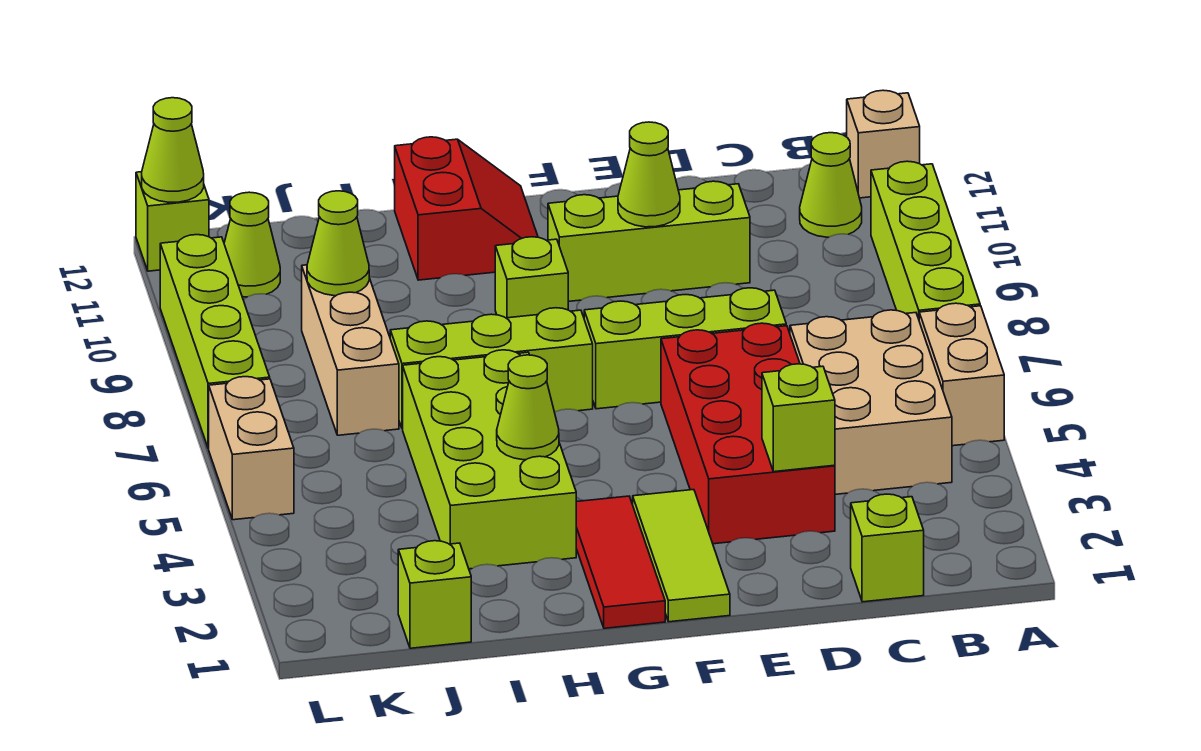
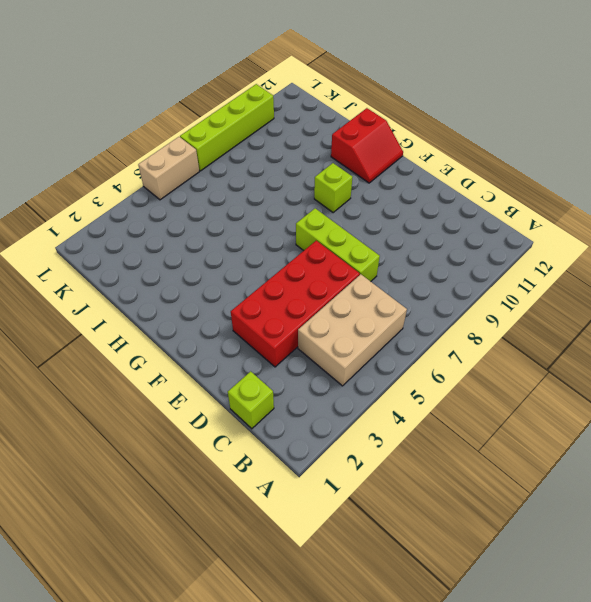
none -> tan brick A5:A6 level 1
none -> lime brick A7:A10 level 1
none -> tan brick A12 level 1

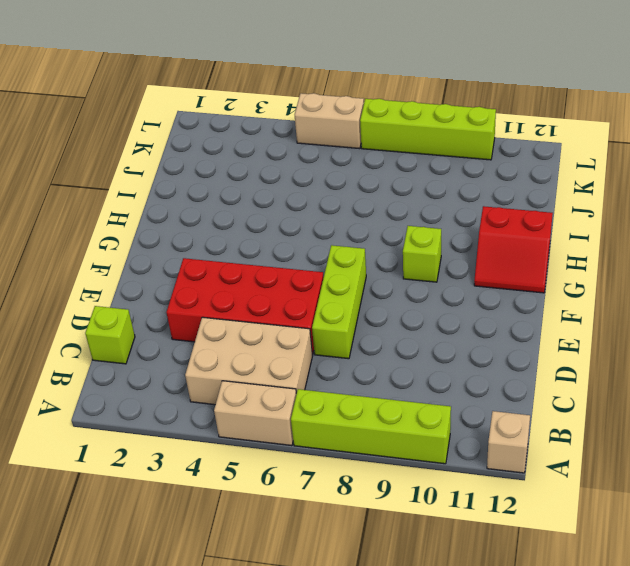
none -> lime cone B11 level 1
none -> lime brick D10:F10 level 1
none -> lime tile F1:F3 level 1

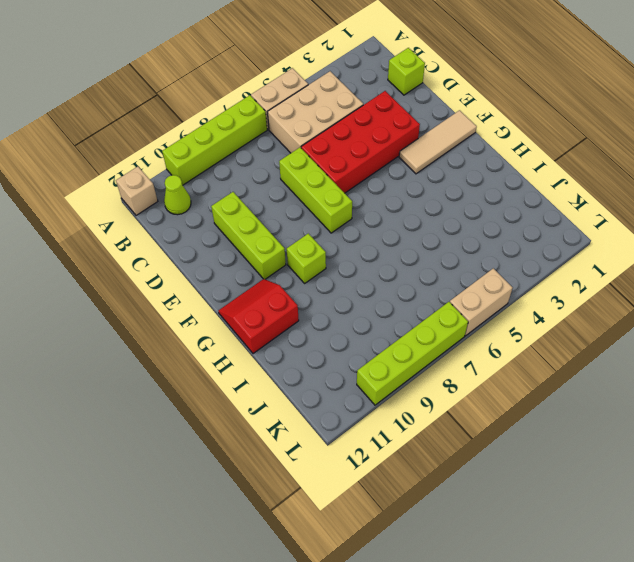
tan tile F1:F3 level 1 -> lime tile F1:F3 level 1
none -> red tile G1:G3 level 1
none -> lime brick G7:I7 level 1
none -> lime brick H3:I6 level 1

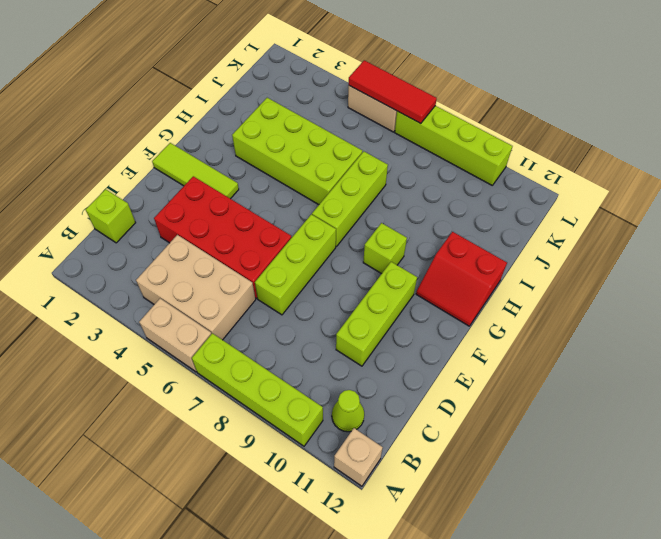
red tile L5:L7 level 2 -> red tile G1:G3 level 1
none -> lime brick J1 level 1
none -> tan brick J7:J9 level 1
none -> lime cone K11 level 1

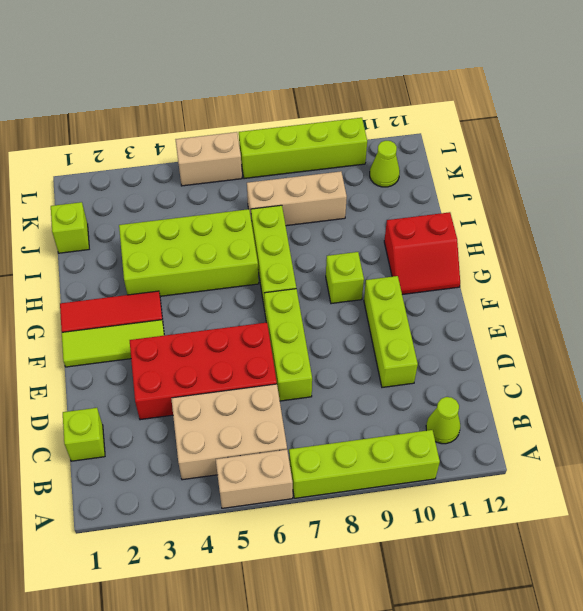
none -> tan brick A12 level 1
none -> lime brick L12 level 1
none -> lime brick D3 level 2

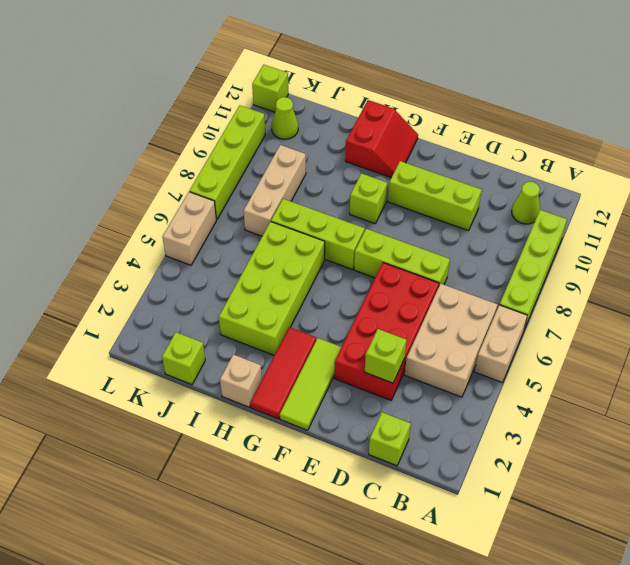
tan brick H1 level 1 -> tan brick A12 level 1
none -> lime cone E10 level 2
none -> lime cone H4 level 2
none -> lime cone J9 level 2

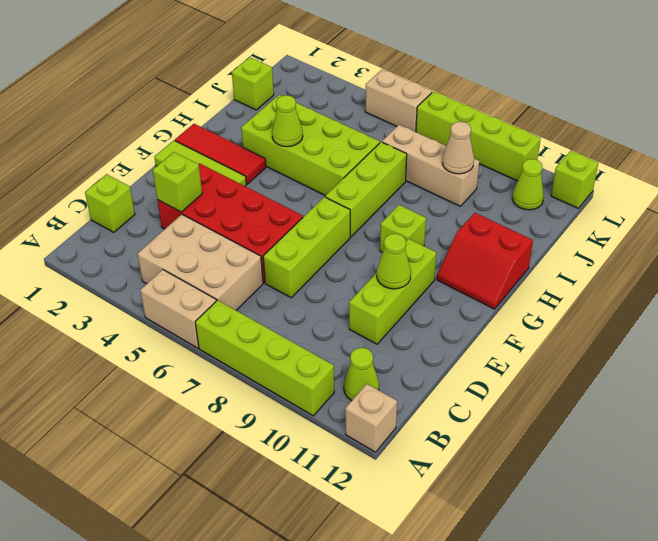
tan cone J9 level 2 -> lime cone J9 level 2
none -> lime cone L12 level 2

